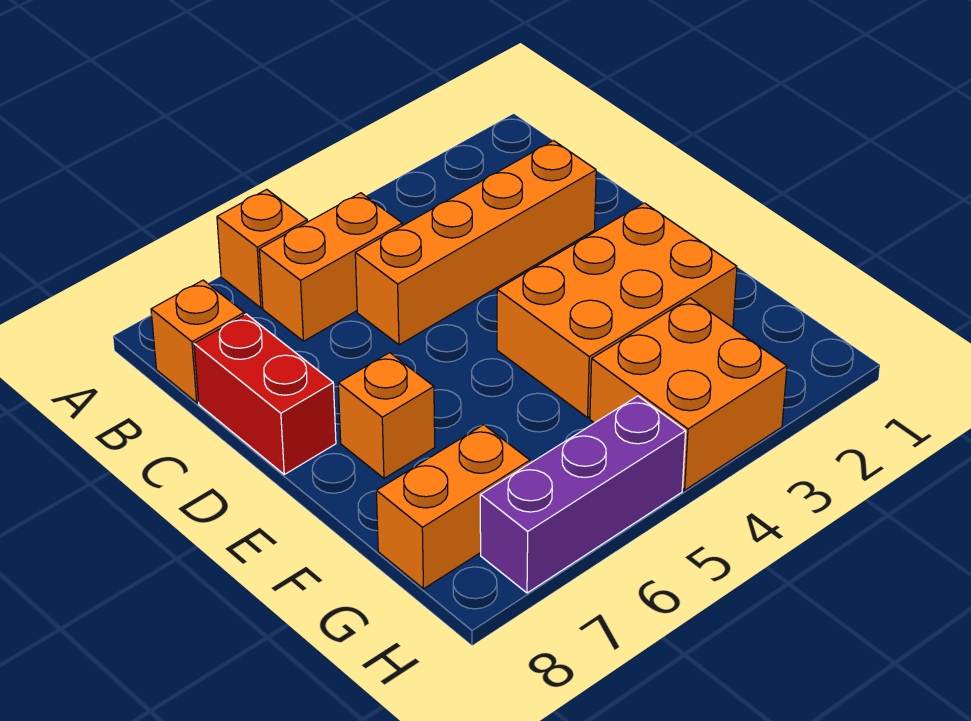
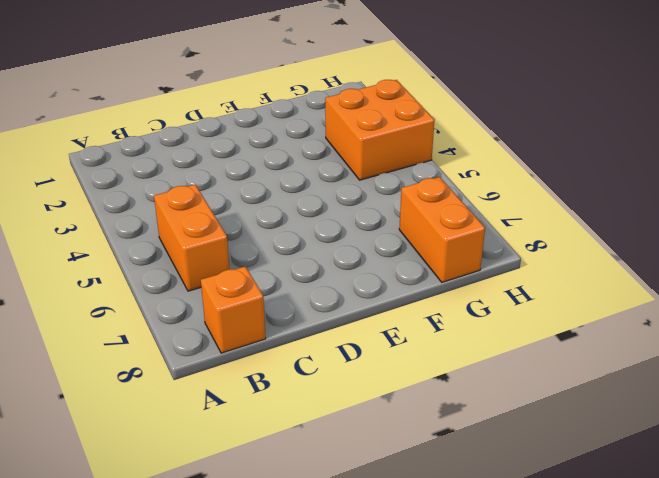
none -> orange brick A6 level 1
none -> orange brick C2:C5 level 1

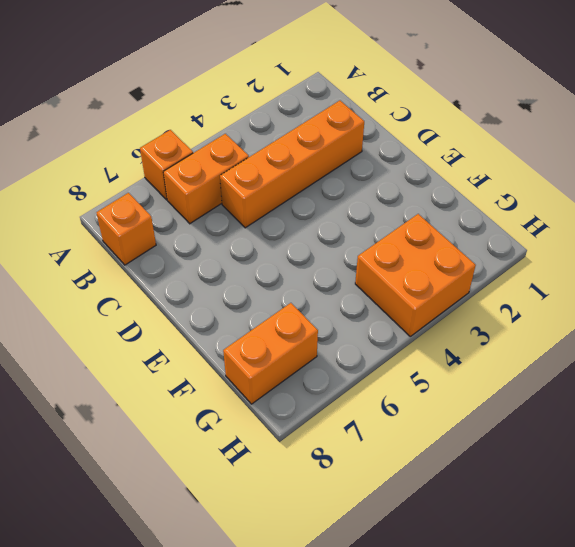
none -> red brick C8:D8 level 1
none -> orange brick E2:F4 level 1

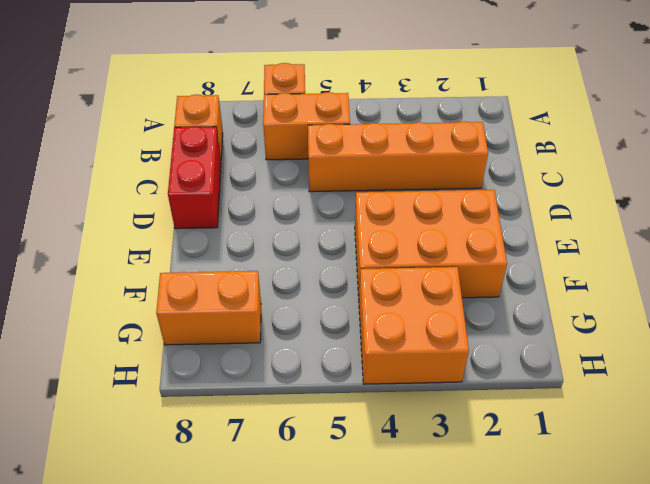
none -> orange brick E7 level 1
none -> purple brick H5:H7 level 1

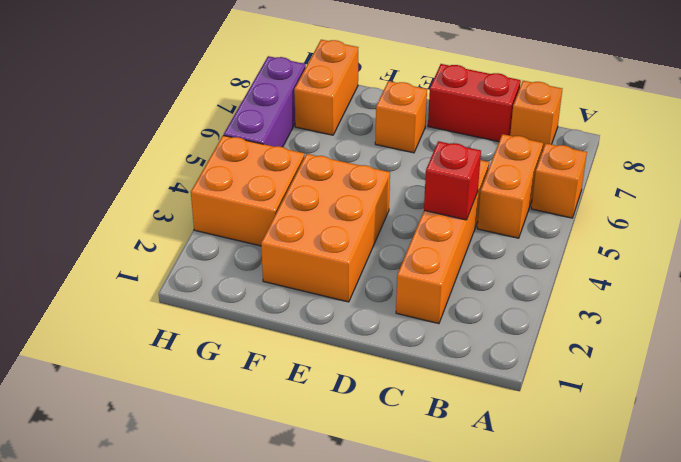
red brick C4 level 2 -> none

